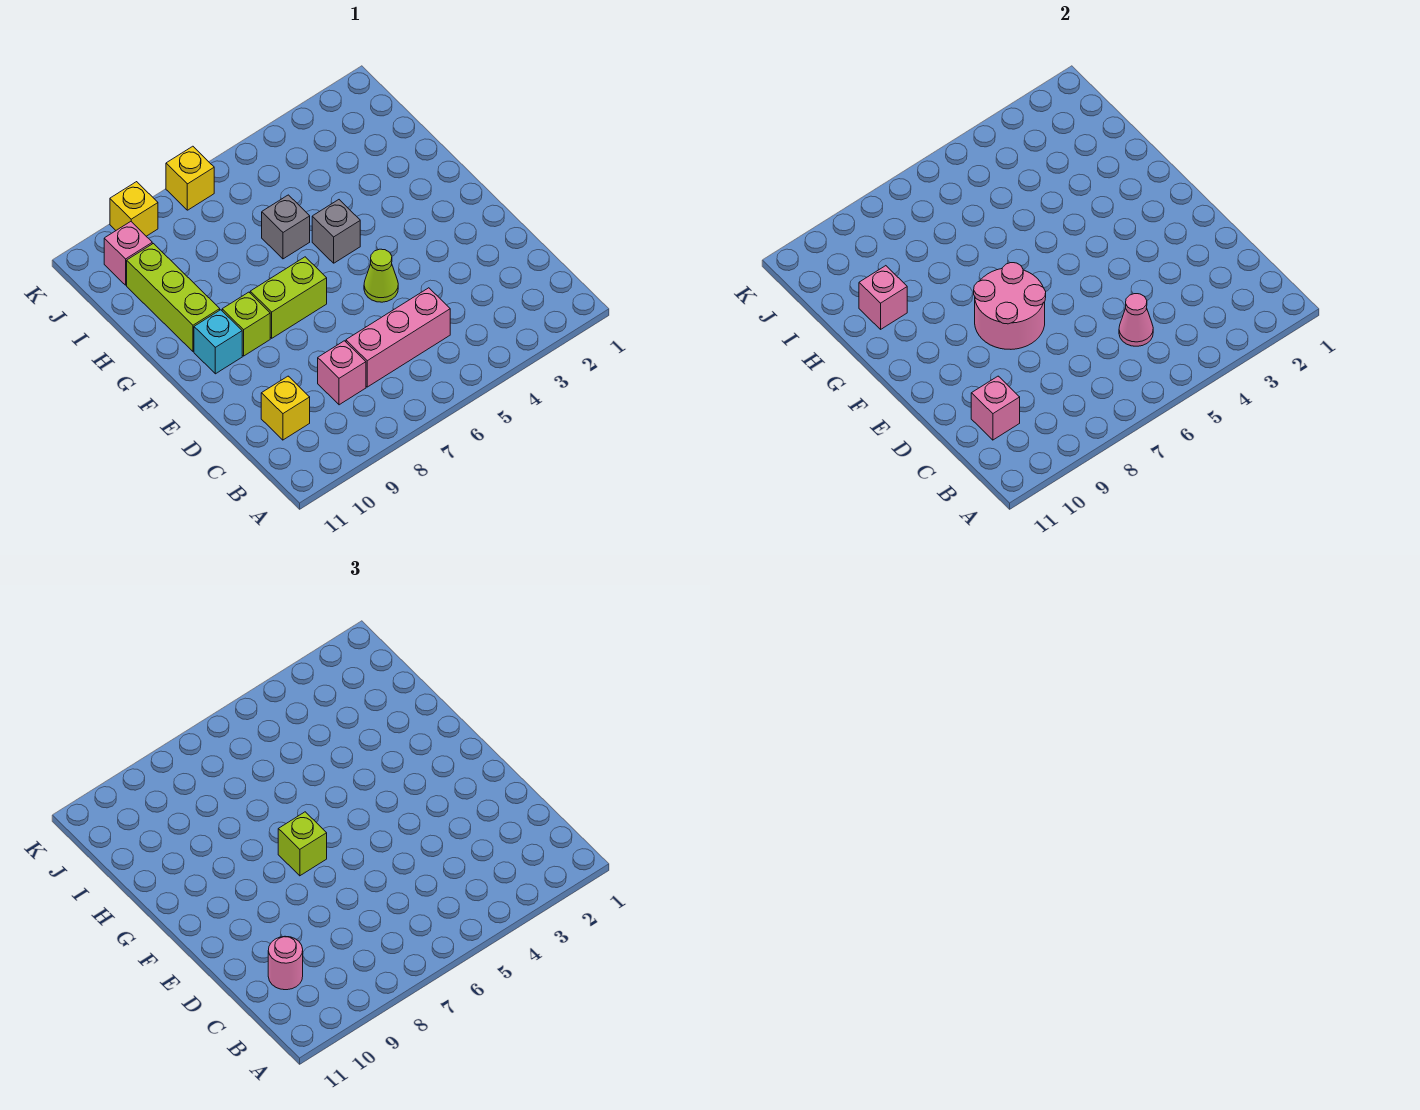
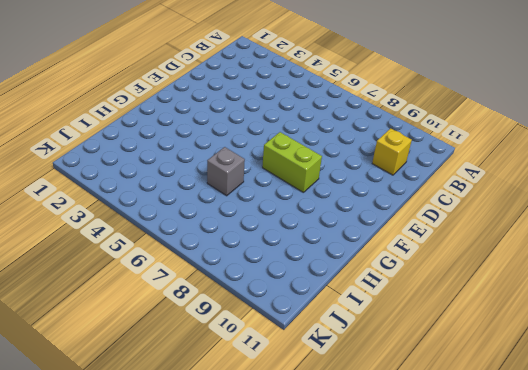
none -> pink brick C5:C7 level 1
none -> pink brick C8 level 1
none -> lime cone E5 level 1

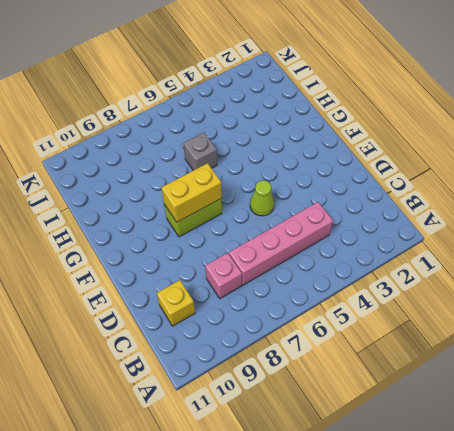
pink brick C4:C7 level 1 -> pink brick C5:C7 level 1
yellow brick F7:F8 level 2 -> pink round brick E7:F8 level 2
none -> lime brick F9 level 1
none -> cyan brick F10 level 1
none -> grey brick G5 level 1

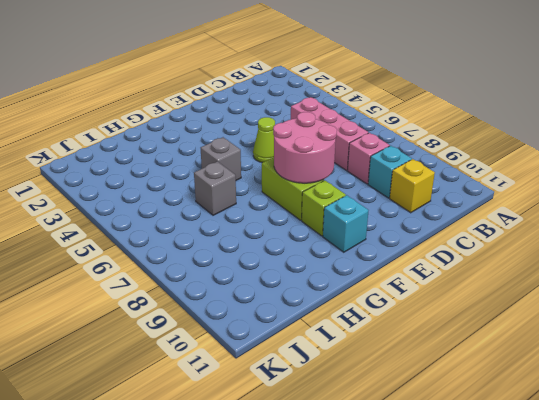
cyan brick C9 level 1 -> none
none -> lime brick G10:I10 level 1
none -> pink brick J10 level 1
none -> yellow brick K7 level 1

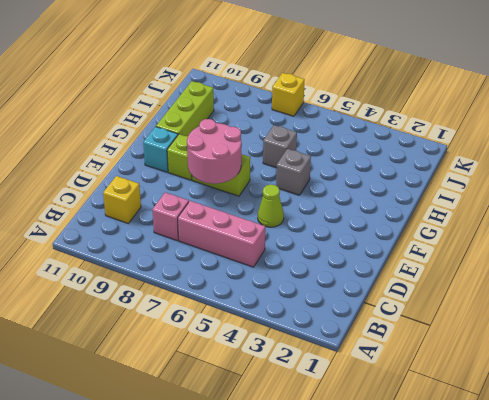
none -> pink brick J10 level 1
none -> yellow brick K9 level 1
none -> pink cone C5 level 2

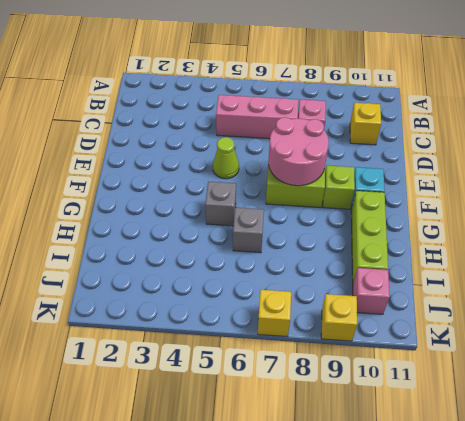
none -> pink cone C5 level 2
none -> pink brick C10 level 2
none -> pink brick H10 level 2

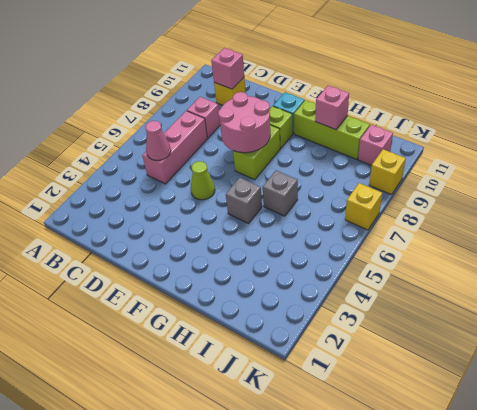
none -> pink round brick C10 level 3
none -> lime brick F7 level 3

